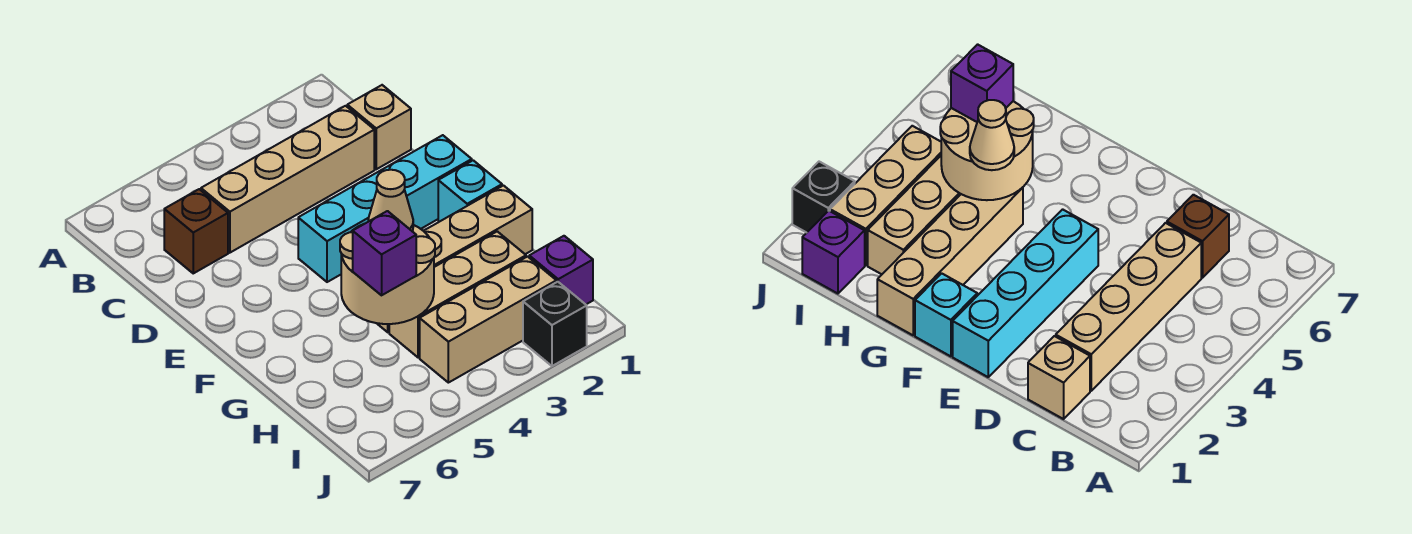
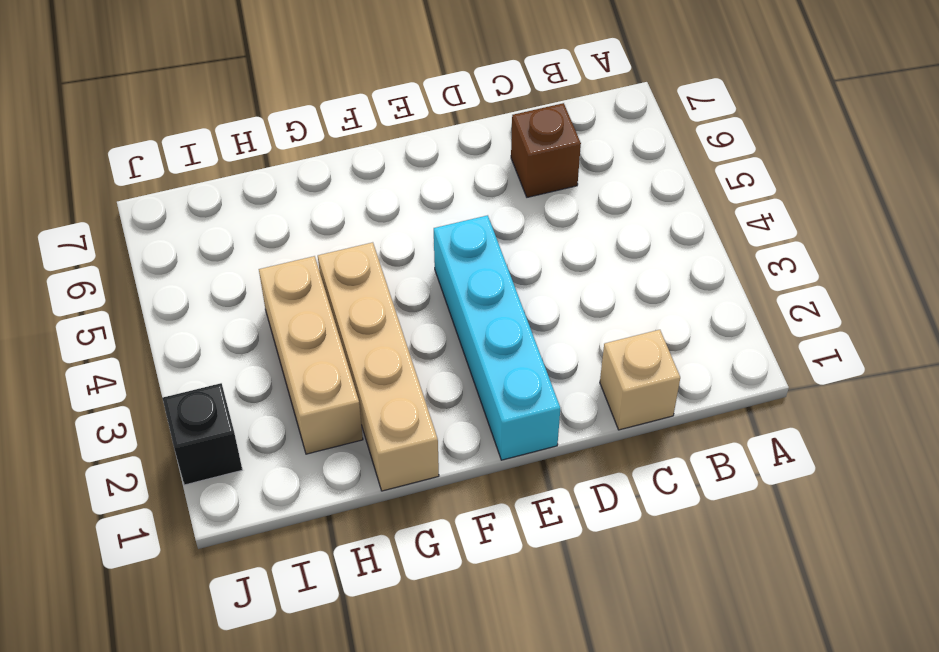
none -> tan brick C2:C5 level 1
none -> cyan brick F1 level 1
none -> purple brick I1 level 1

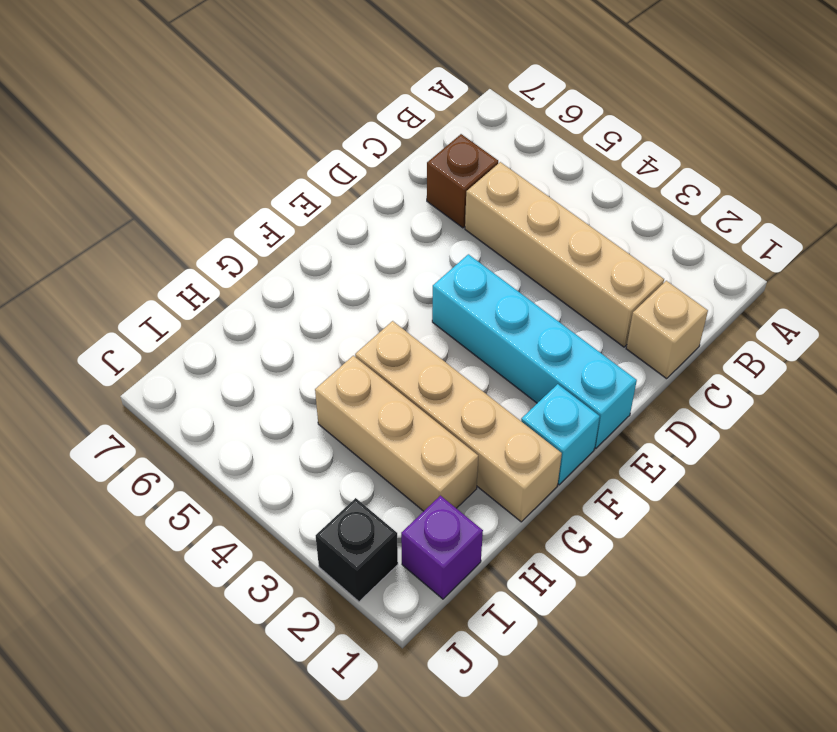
none -> tan brick I2:I4 level 1
none -> tan round brick G4:H5 level 2
none -> tan cone G4 level 3

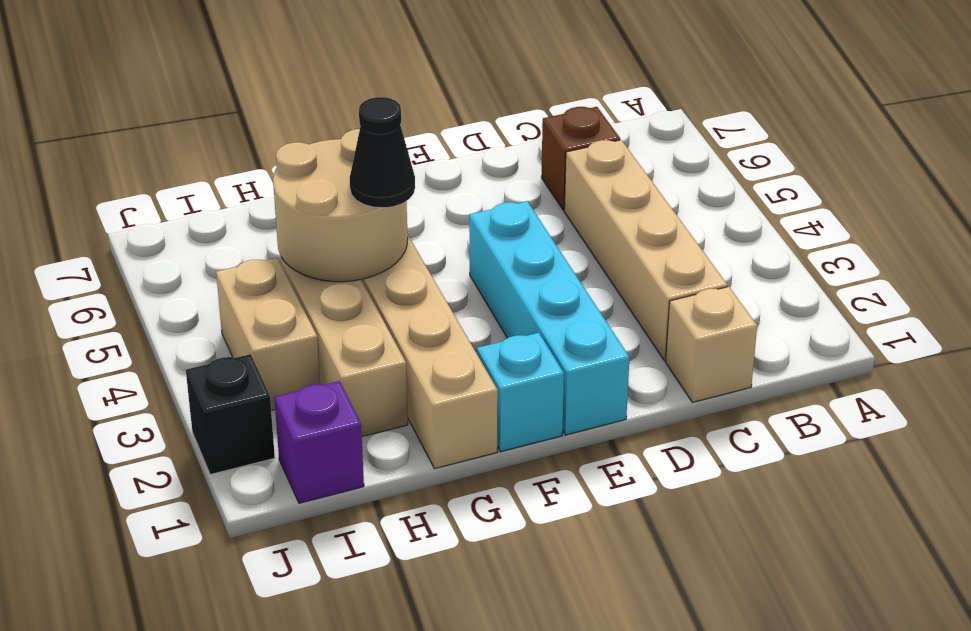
black cone G4 level 3 -> tan cone G4 level 3
tan brick I3:I4 level 1 -> tan brick I2:I4 level 1
none -> purple brick H5 level 3

